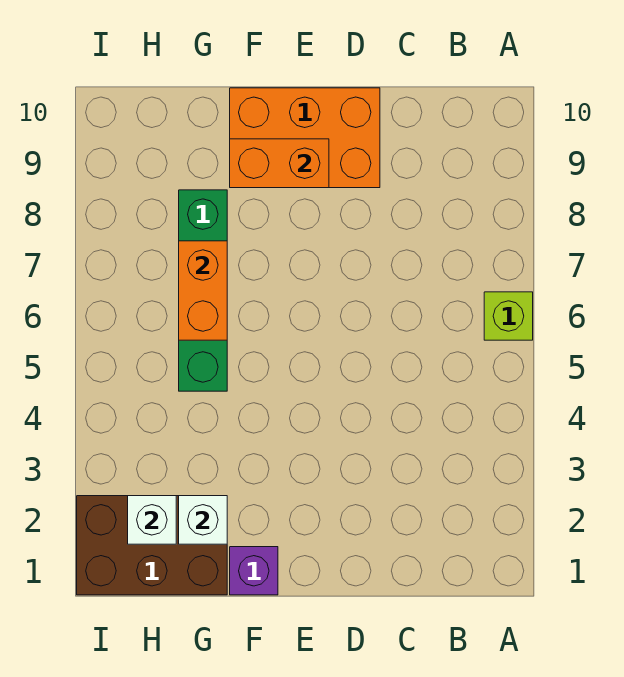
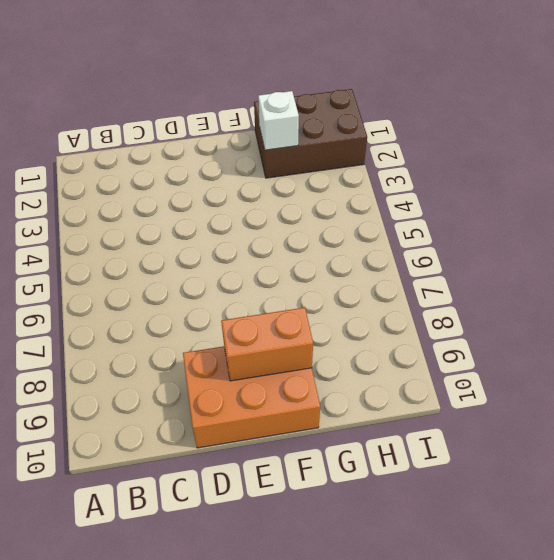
none -> lime brick A6 level 1
none -> purple brick F1 level 1

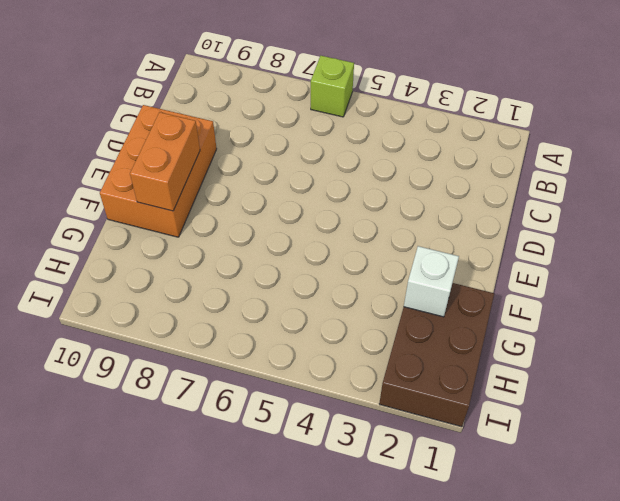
none -> purple brick F1 level 1
none -> green brick G5:G8 level 1

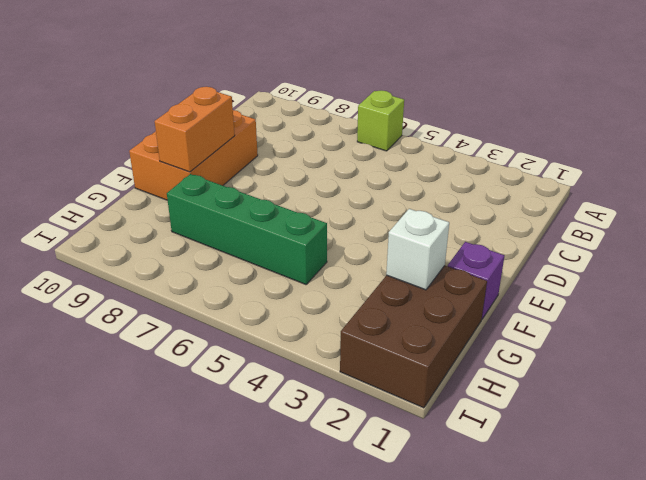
none -> orange brick G6:G7 level 2
none -> white brick H2 level 2

